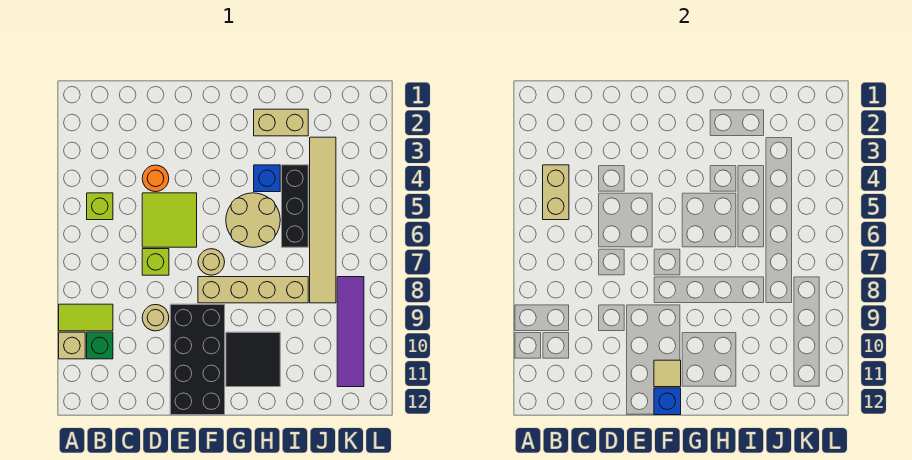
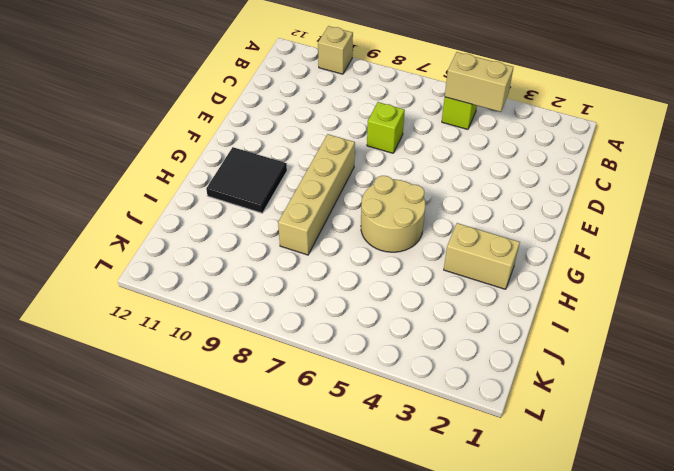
tan brick H2:H3 level 1 -> tan brick H2:I2 level 1
none -> lime tile A9:B9 level 1
none -> green brick B10 level 1
none -> orange round brick D4 level 1

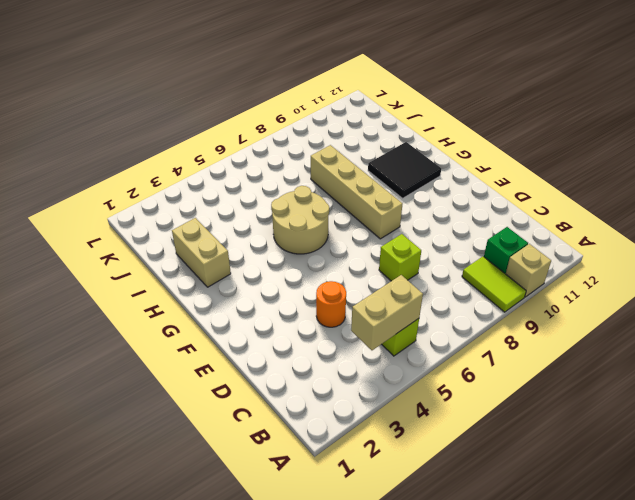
none -> lime tile D5:E6 level 1
none -> tan round brick D9 level 1
none -> black brick E9:F12 level 1

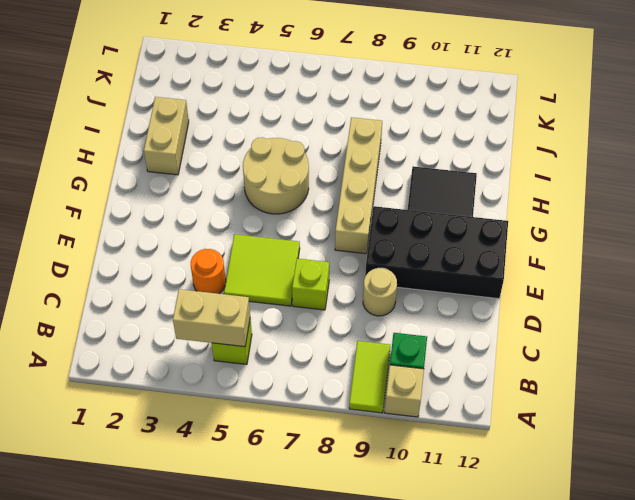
none -> tan round brick F7 level 1
none -> blue brick H4 level 1
none -> black brick I4:I6 level 1

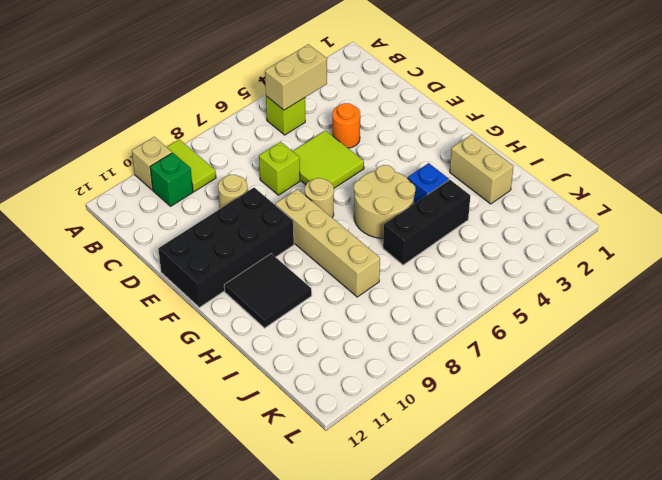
none -> tan tile J3:J8 level 1
none -> purple tile K8:K11 level 1
none -> tan tile F11 level 2

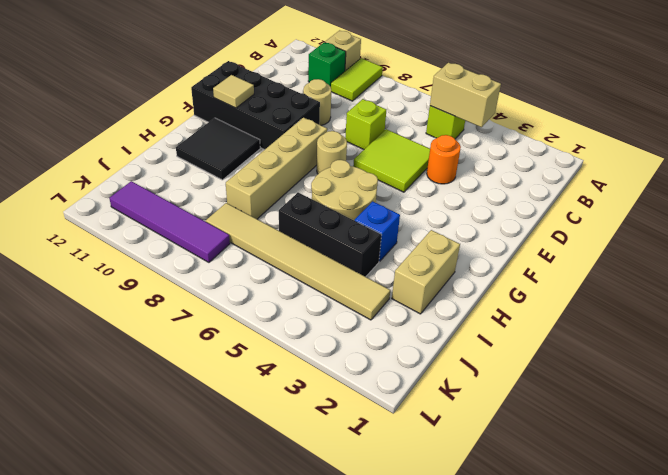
none -> blue brick F12 level 2

